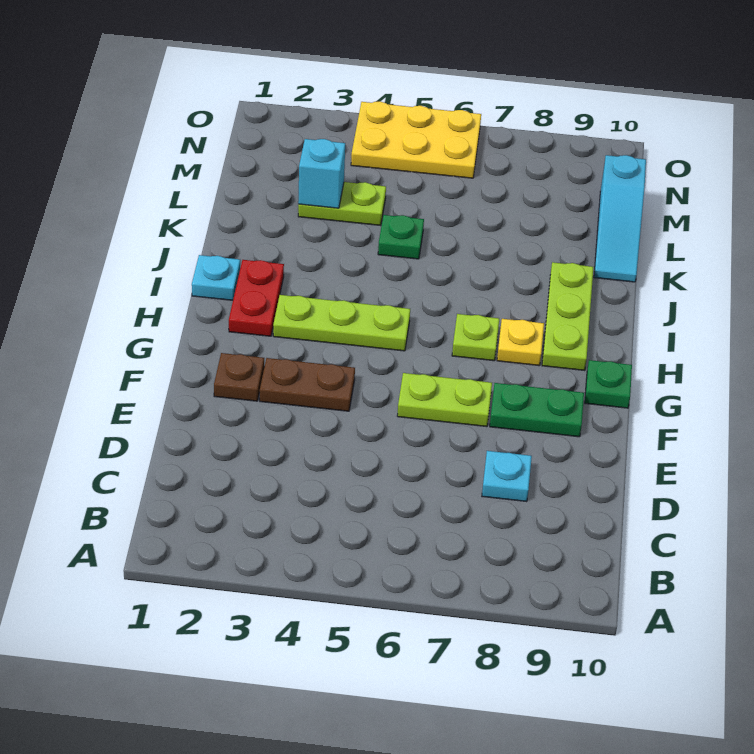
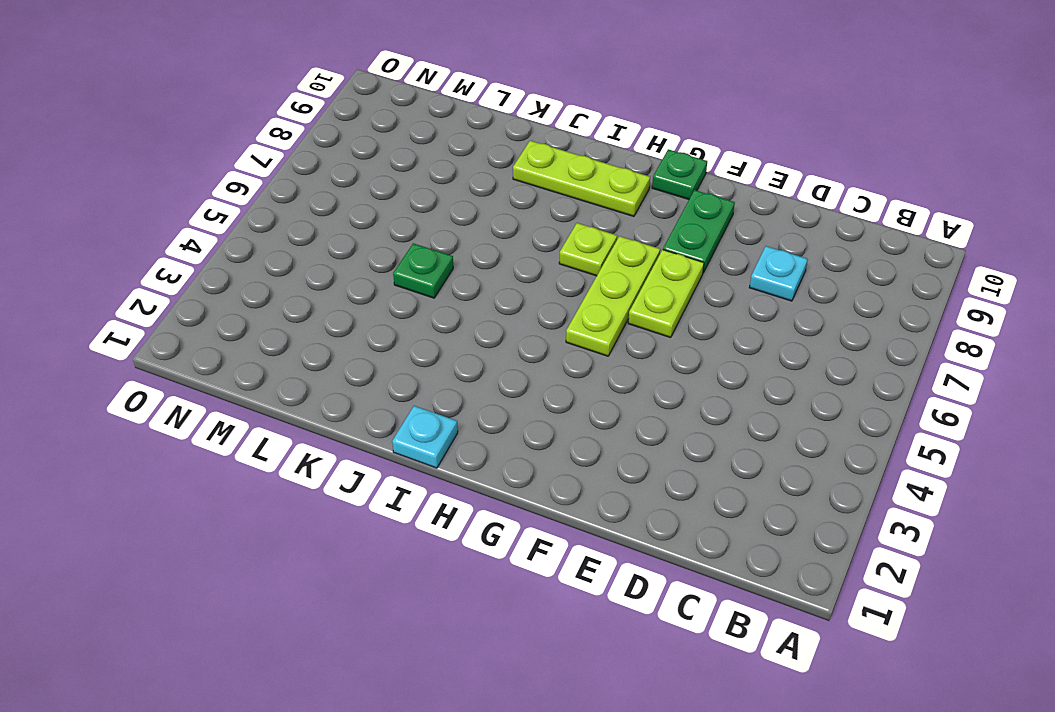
lime plate G5:G7 level 1 -> lime plate H3:H5 level 1
none -> brown plate F2 level 1
none -> brown plate F3:F4 level 1
none -> red plate H2:I2 level 1

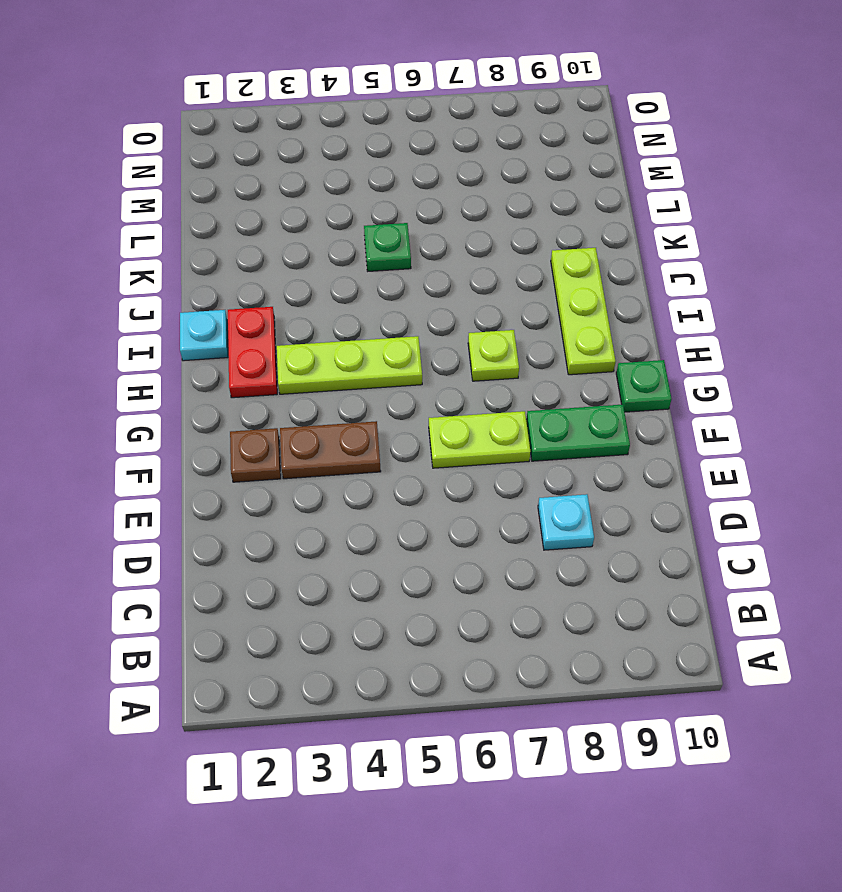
none -> yellow plate H8 level 1
none -> cyan slope K10:M10 level 1 top M
none -> lime plate L3:L4 level 1

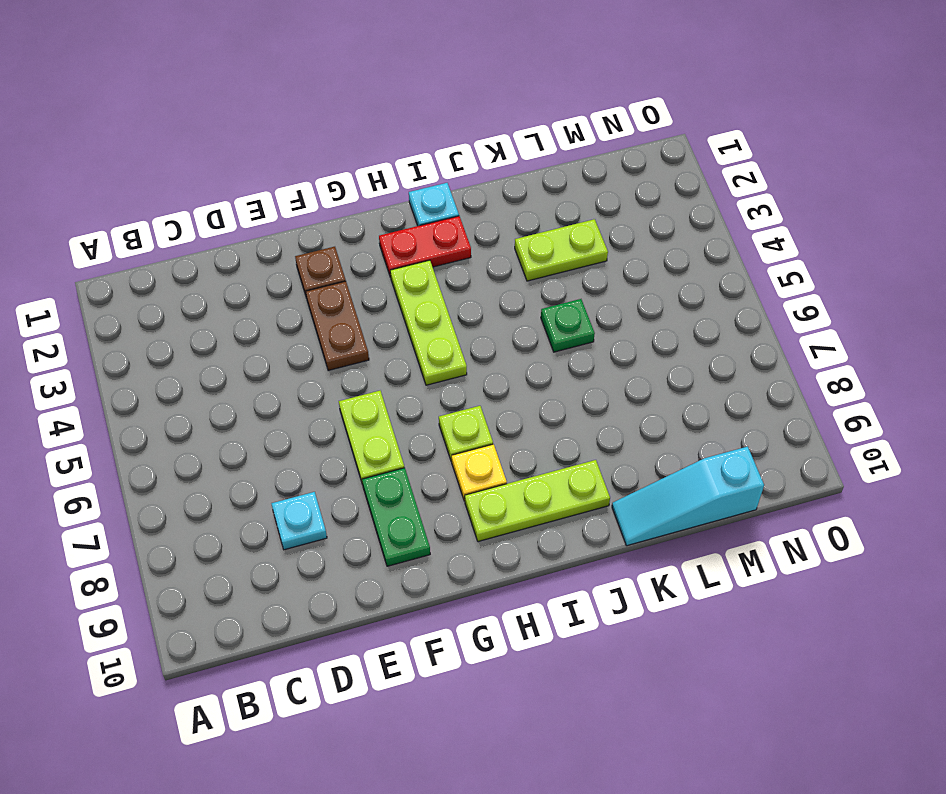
lime plate K3:L3 level 1 -> lime plate L3:L4 level 1
none -> green plate G10 level 1
none -> yellow plate N4:O6 level 1
none -> cyan brick L3 level 2

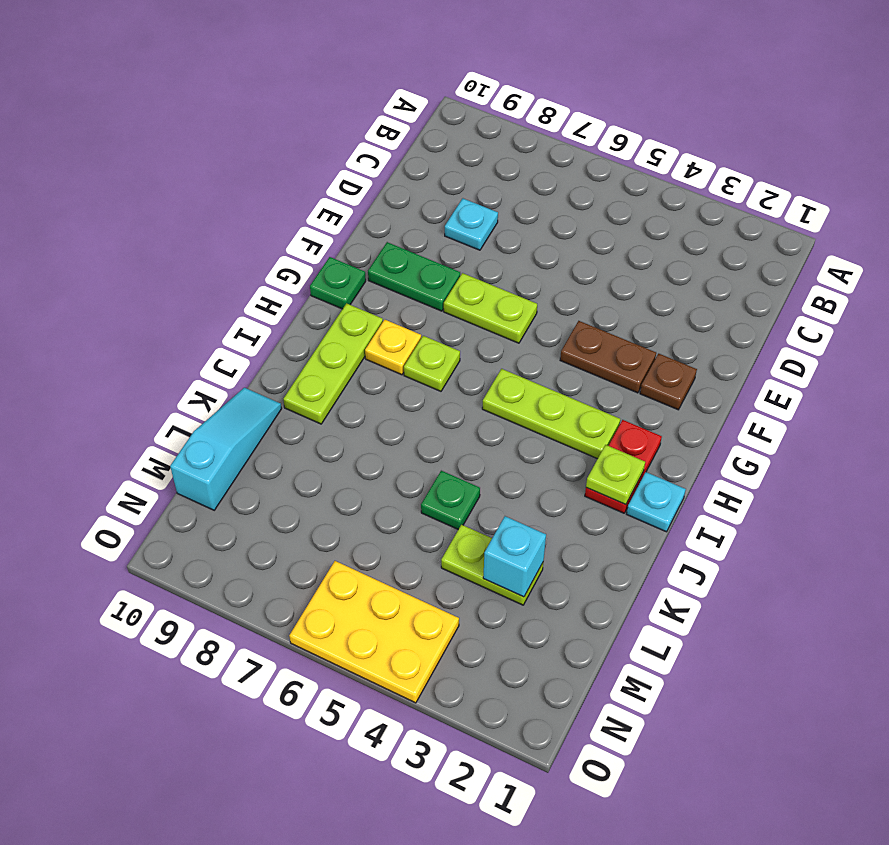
lime plate I2 level 2 -> none

